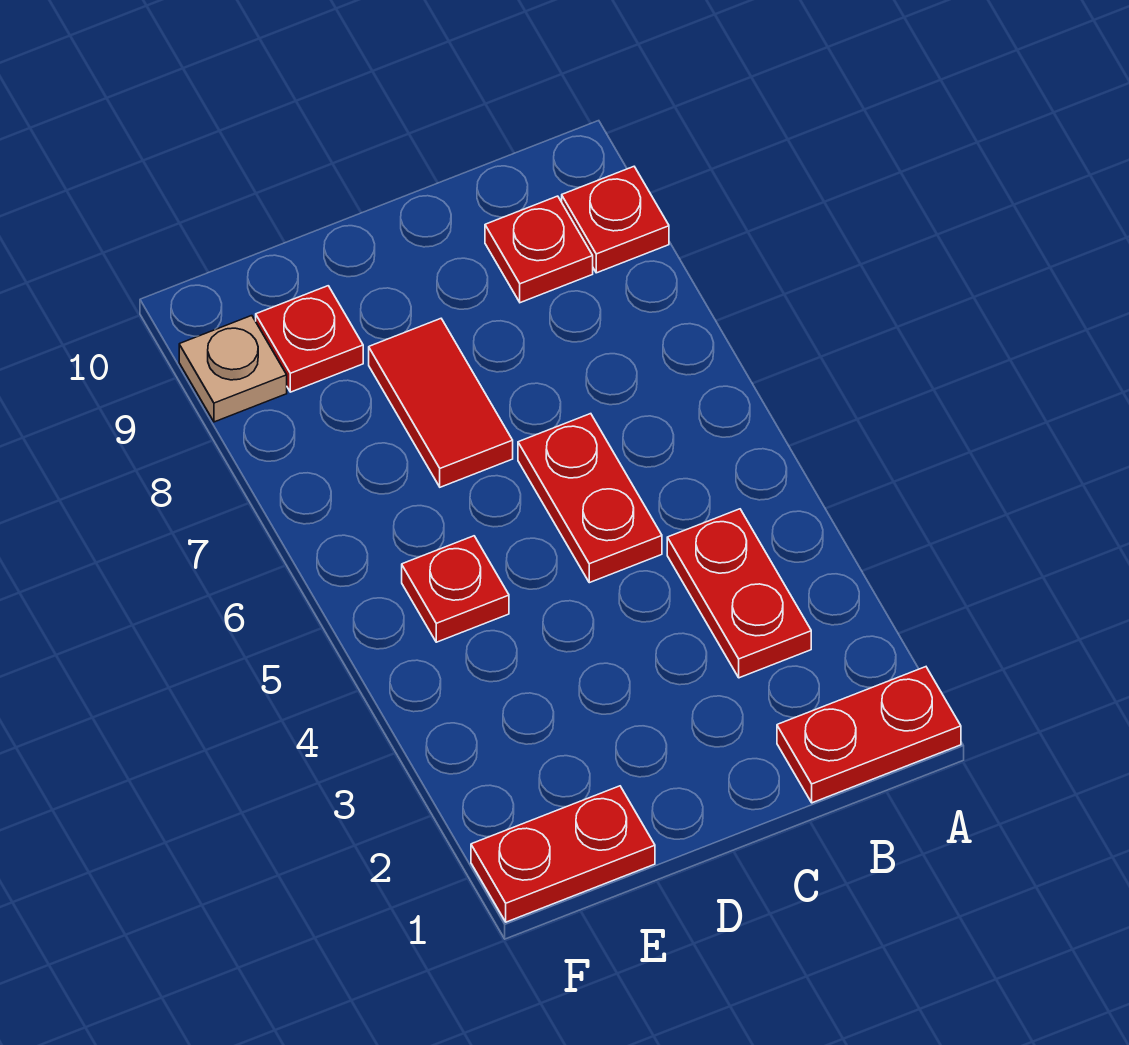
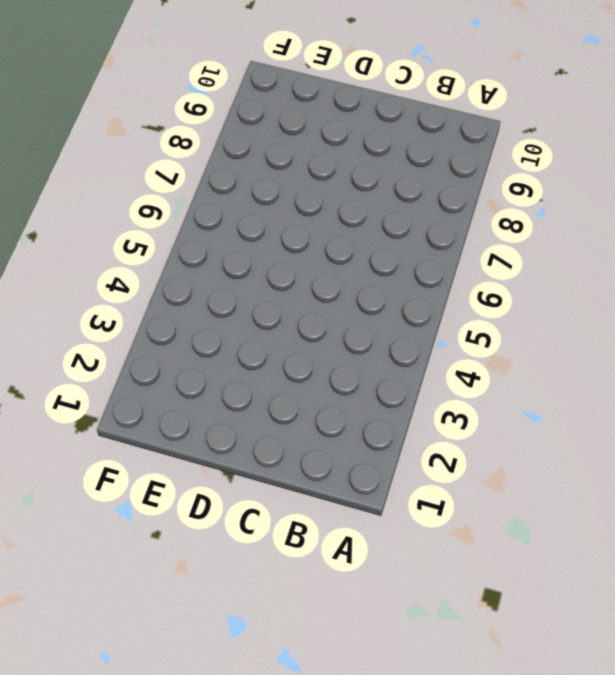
none -> red plate A1:B1 level 1
none -> red plate A9 level 1

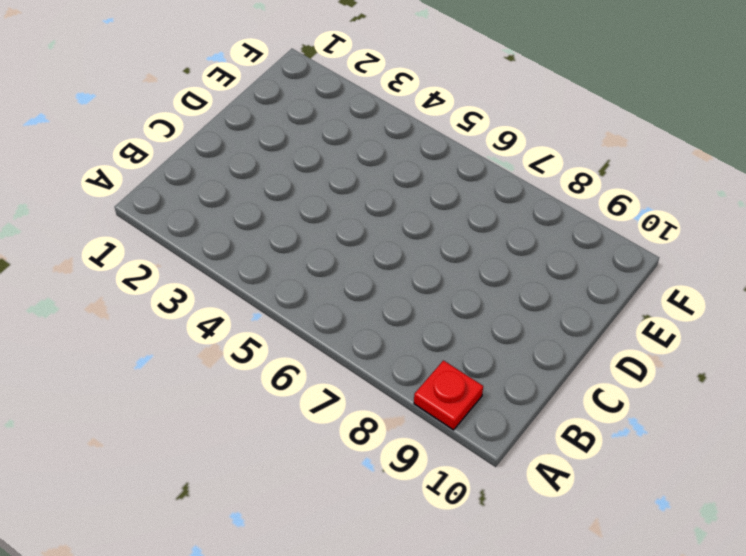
none -> red plate A1:B1 level 1
none -> red plate B3:B4 level 1

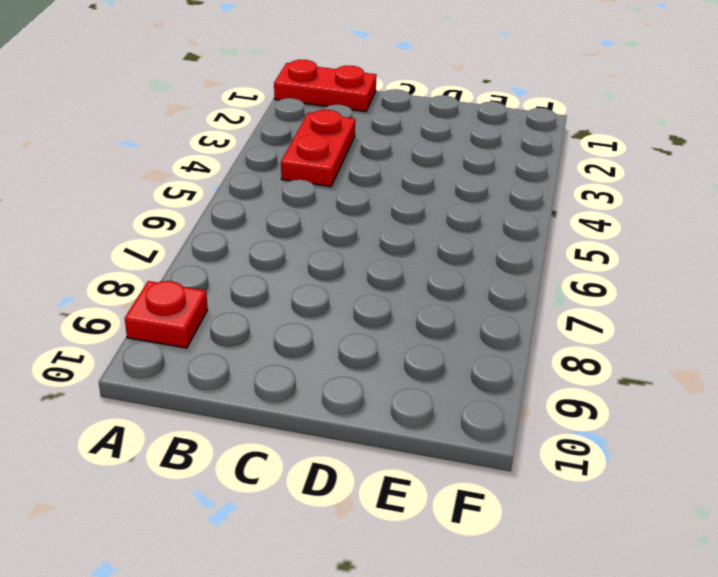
none -> red plate B9 level 1
none -> red plate C5:C6 level 1

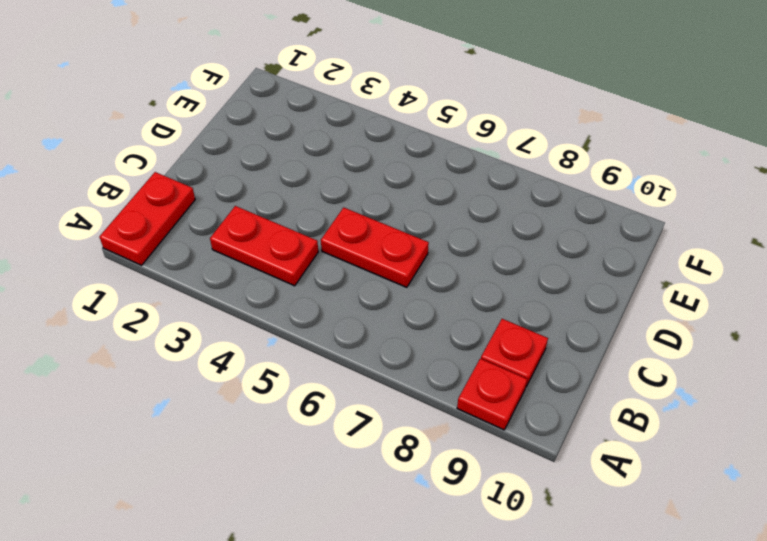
none -> red tile D7:D8 level 1
none -> red plate E1:F1 level 1

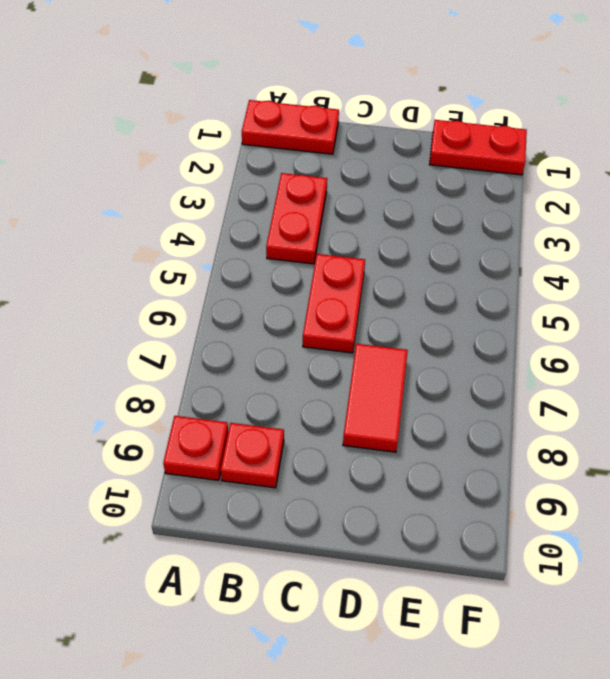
none -> red plate E5 level 1
none -> red plate E9 level 1

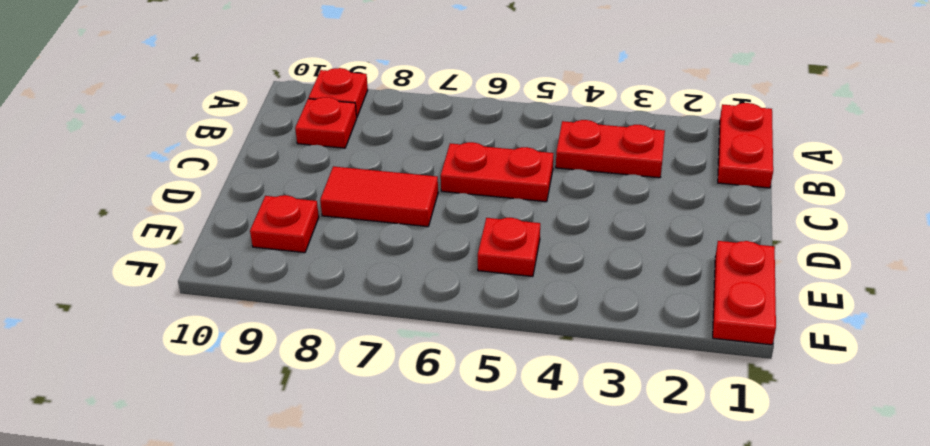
none -> tan plate F9 level 1

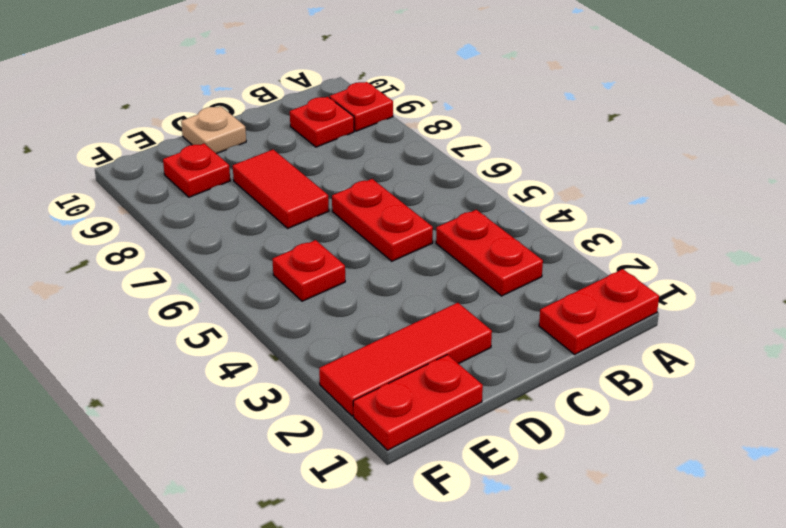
red tile D2:F2 level 1 -> none
tan plate D10 level 1 -> tan plate F9 level 1

